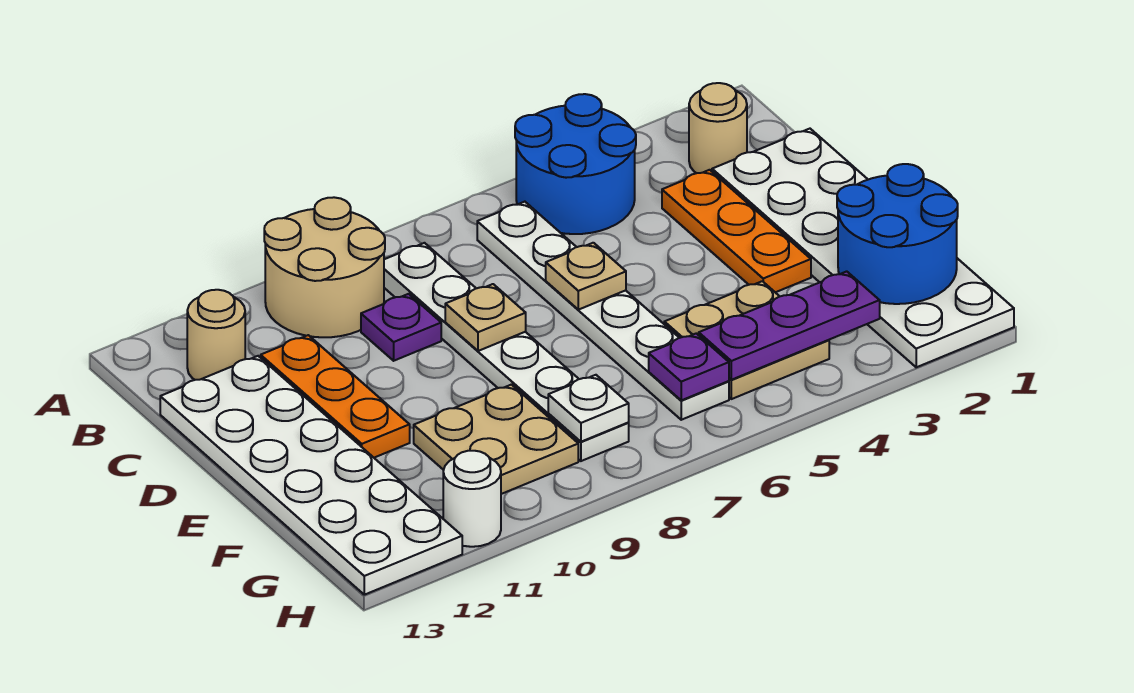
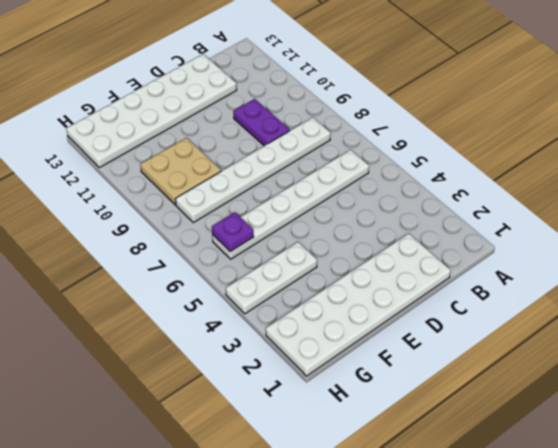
purple plate C9:C10 level 1 -> purple plate C9 level 1
white plate F4:H4 level 1 -> tan plate F4:G5 level 1
none -> blue round brick A4:B5 level 1
none -> tan round brick A9:B10 level 1
none -> tan round brick B2 level 1

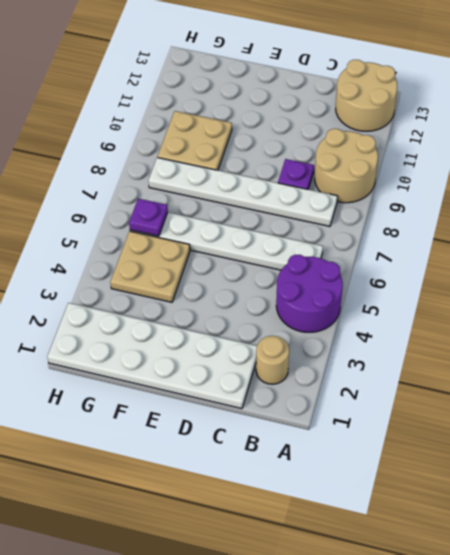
purple round brick A4:B5 level 1 -> blue round brick A4:B5 level 1
tan round brick A12:B13 level 1 -> tan round brick B12 level 1
none -> orange plate C3:E3 level 1
none -> orange plate C11:E11 level 1
none -> white plate C12:H13 level 1

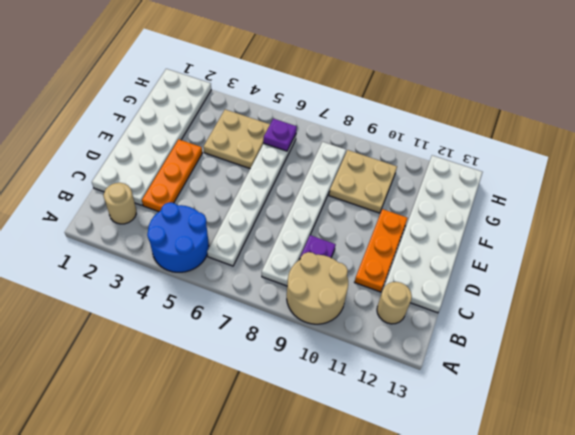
none -> white round brick H11 level 1
none -> tan plate D6 level 2
none -> tan plate D8 level 2

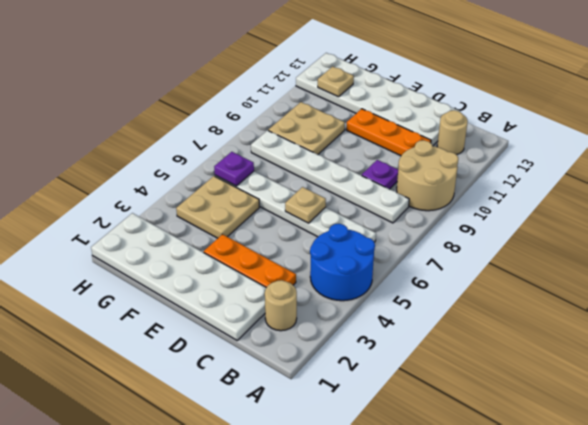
tan plate G12 level 2 -> tan plate D8 level 2
none -> white round brick H11 level 1
none -> blue round brick F1:G2 level 2
none -> purple plate G3:G5 level 2

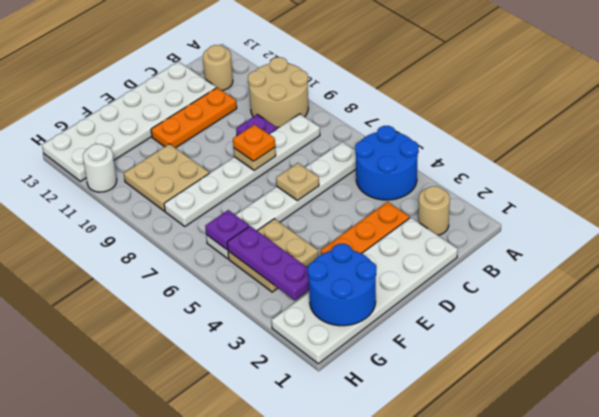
orange plate D8 level 3 -> none
none -> white plate G8 level 2

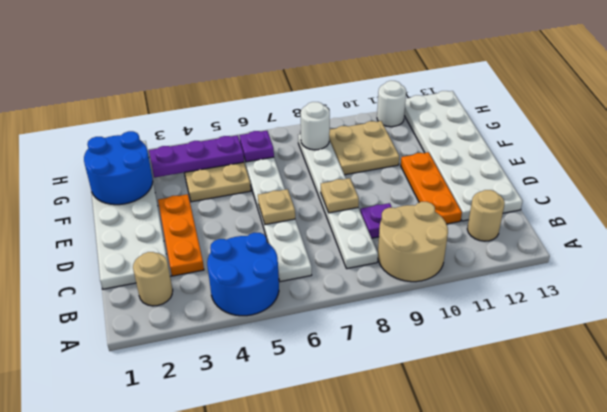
white round brick G8 level 2 -> white plate G8 level 2

